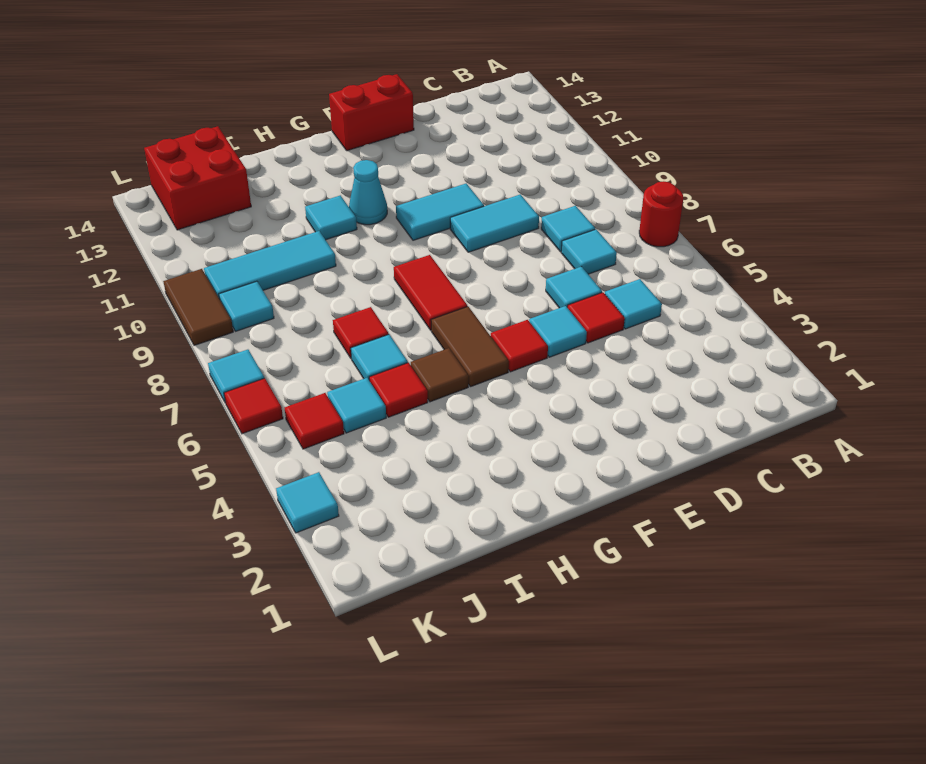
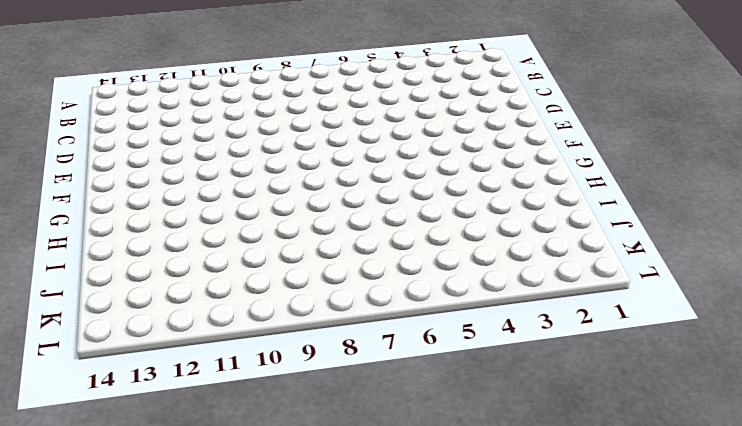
none -> red round brick A7 level 1
none -> cyan tile C5 level 1
none -> cyan tile C7 level 1

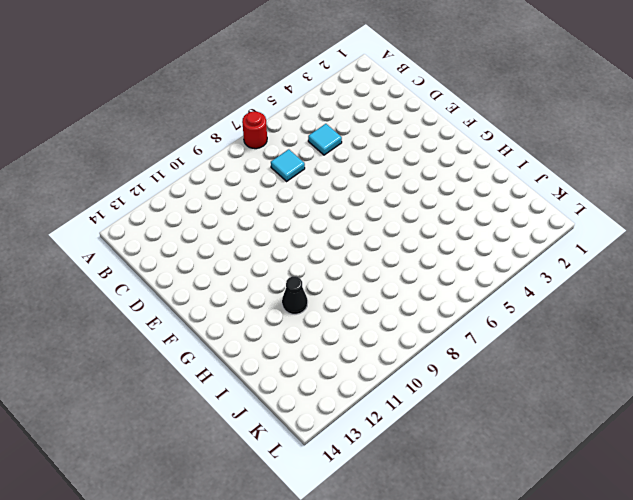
black cone H11 level 1 -> cyan tile H11 level 1
none -> cyan tile C8 level 1
none -> red tile D5 level 1
none -> cyan tile D6 level 1

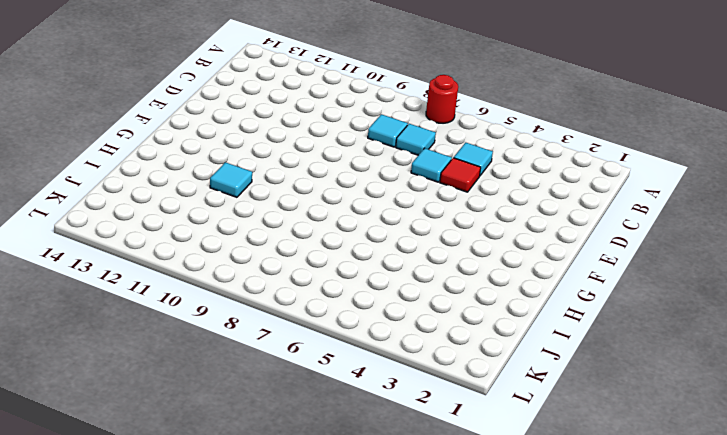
none -> cyan tile D9:E9 level 1
none -> cyan tile E5 level 1
none -> cyan tile E10:F10 level 1

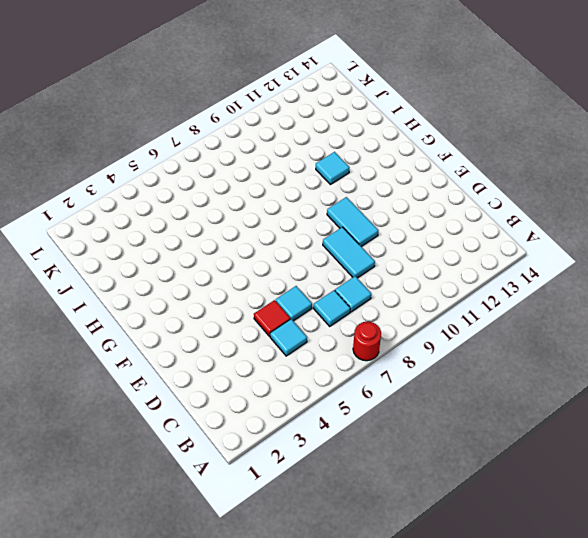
none -> cyan tile E5 level 1
none -> red brick E14:F14 level 1
none -> red tile F5 level 1

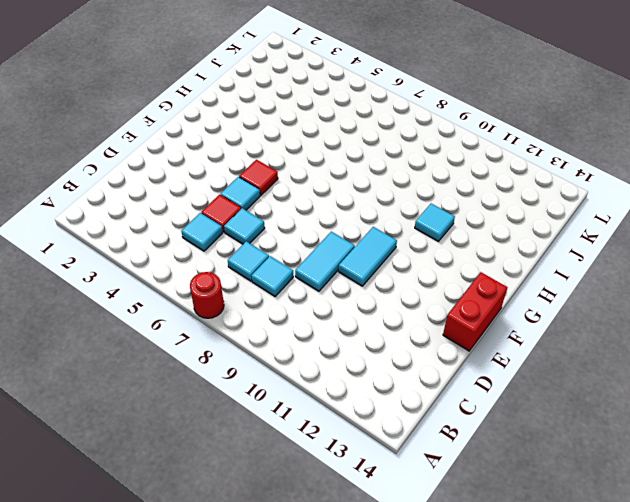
none -> brown tile G5:G6 level 1
none -> red tile G7:G8 level 1
none -> cyan cone G11 level 1

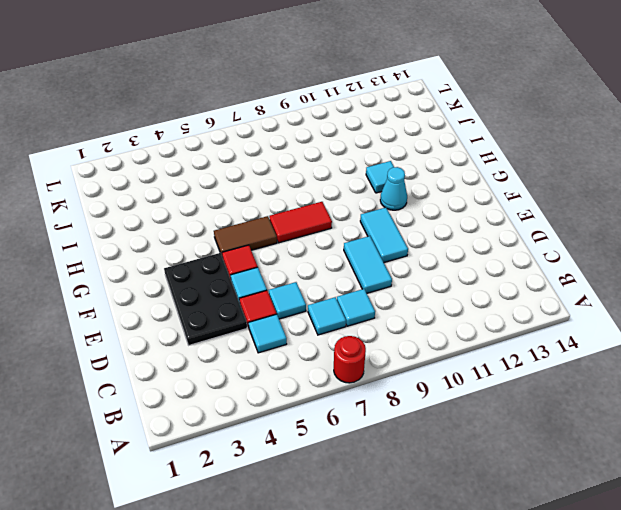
black plate D3:F4 level 1 -> none
none -> red brick E14:F14 level 1
none -> brown tile H5 level 1
none -> red tile I5 level 1

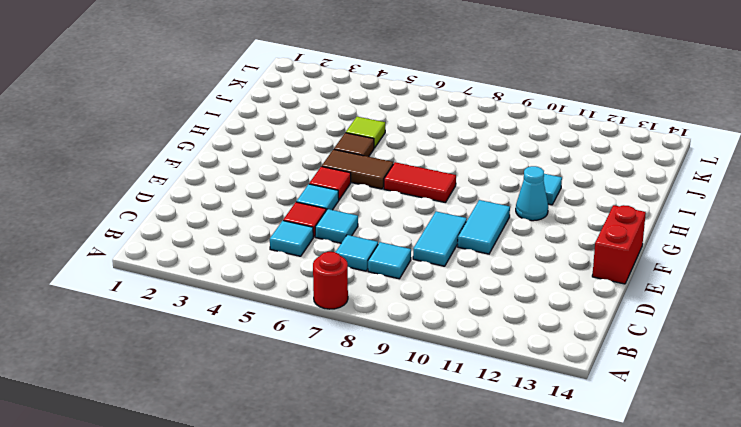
lime tile I5 level 1 -> red tile I5 level 1
none -> cyan tile I6 level 1
none -> red tile I7 level 1
none -> cyan tile I10:K10 level 1

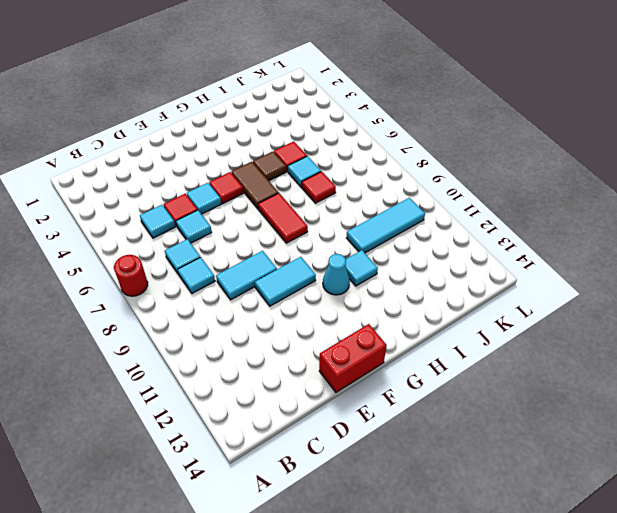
none -> cyan tile J5 level 1
none -> red brick J13:K14 level 1
none -> red tile K5 level 1

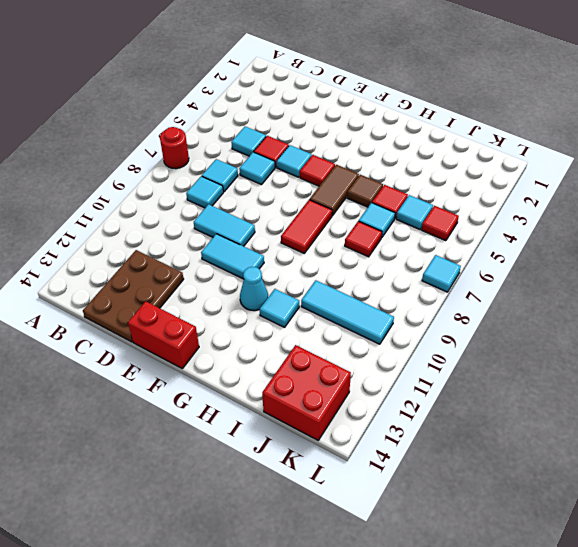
brown plate C12:D14 level 1 -> none
none -> cyan tile K9 level 1
none -> cyan tile L3 level 1
none -> red tile L6 level 1

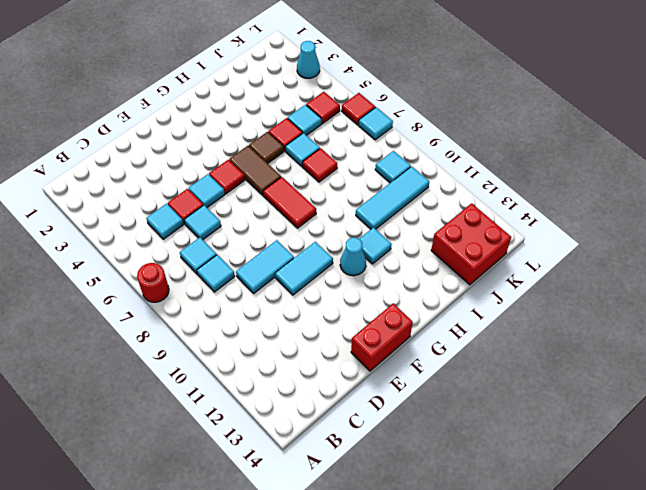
cyan cone L3 level 1 -> cyan tile L3 level 1
none -> brown tile L9:L10 level 1

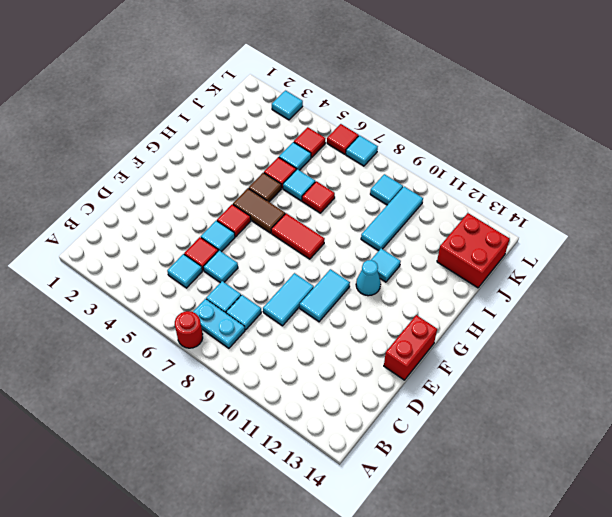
cyan plate B7:B8 level 1 -> none
none -> brown tile L9:L10 level 1

